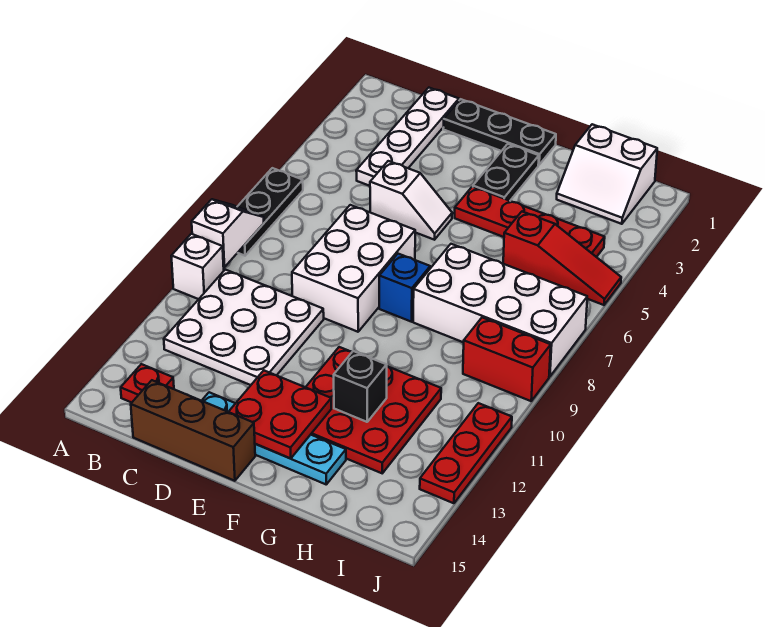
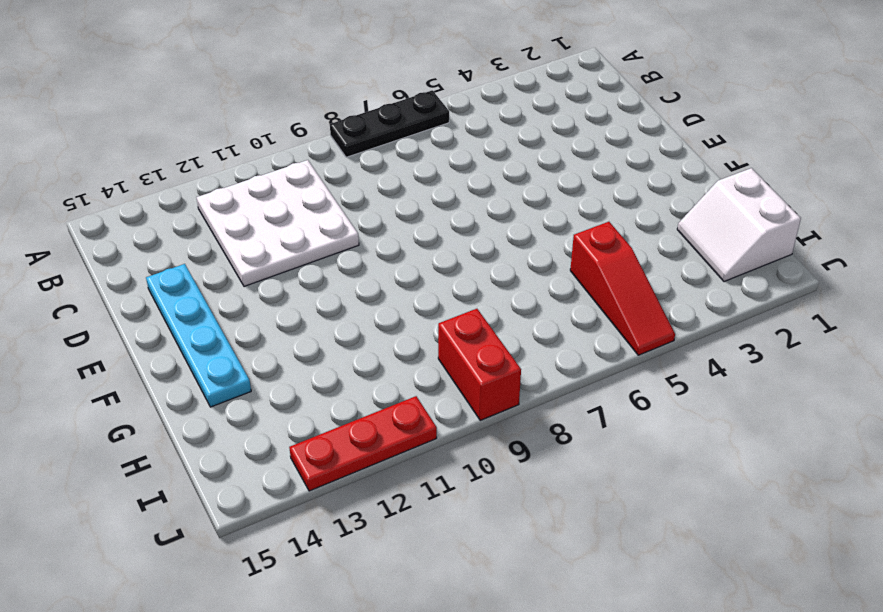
none -> white brick A10 level 1
none -> red plate B14 level 1
none -> white plate C1:C4 level 1

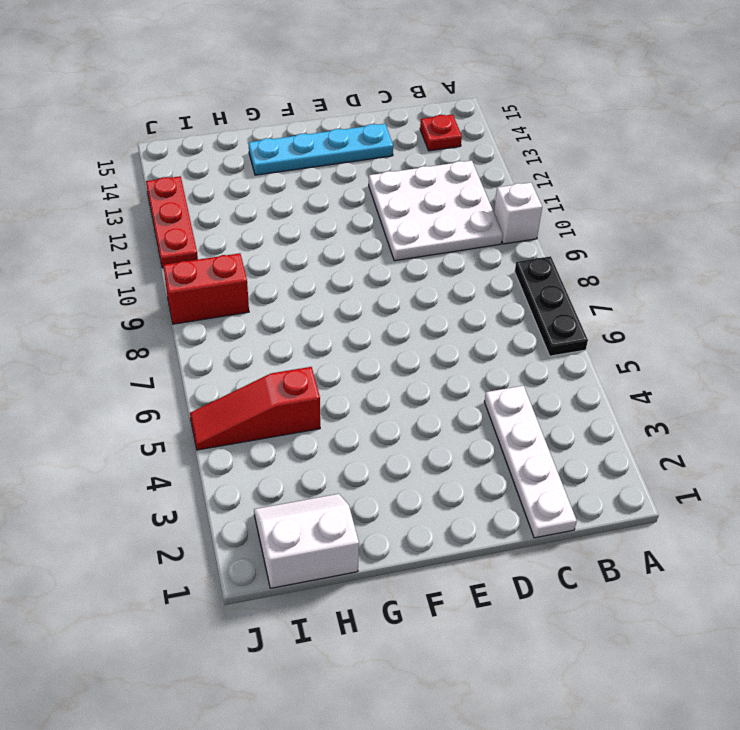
none -> brown brick C15:E15 level 1
none -> black plate D1:F1 level 1
none -> white slope D5:E5 level 1 top D

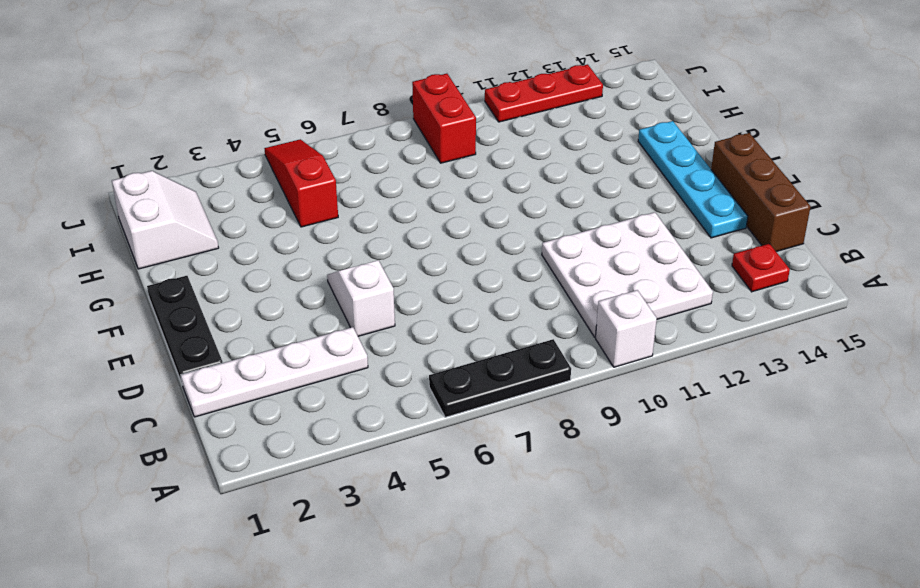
none -> white brick D7:E9 level 1
none -> black plate F2:F3 level 1
none -> red plate F4:I4 level 1

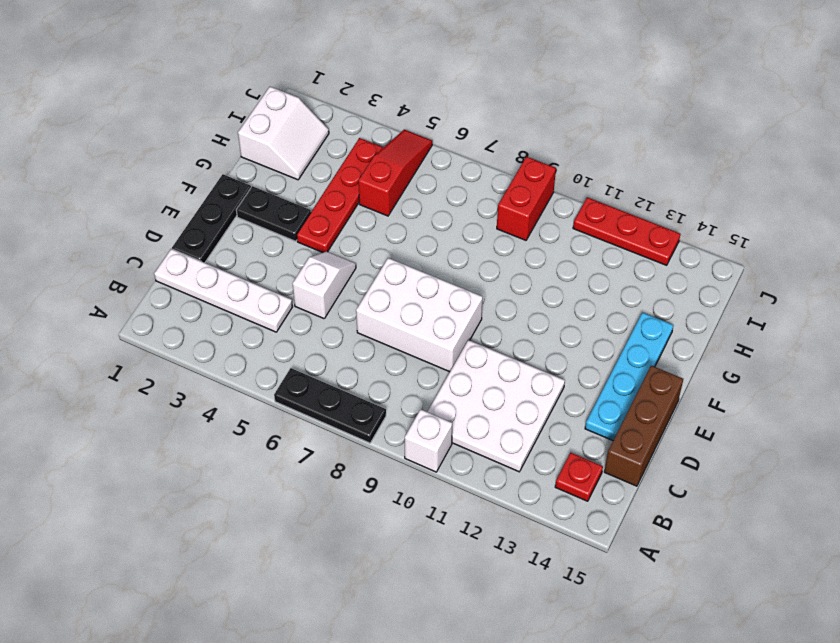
none -> blue brick F8 level 1
none -> red plate F11:H13 level 1
none -> white brick G7:J8 level 1

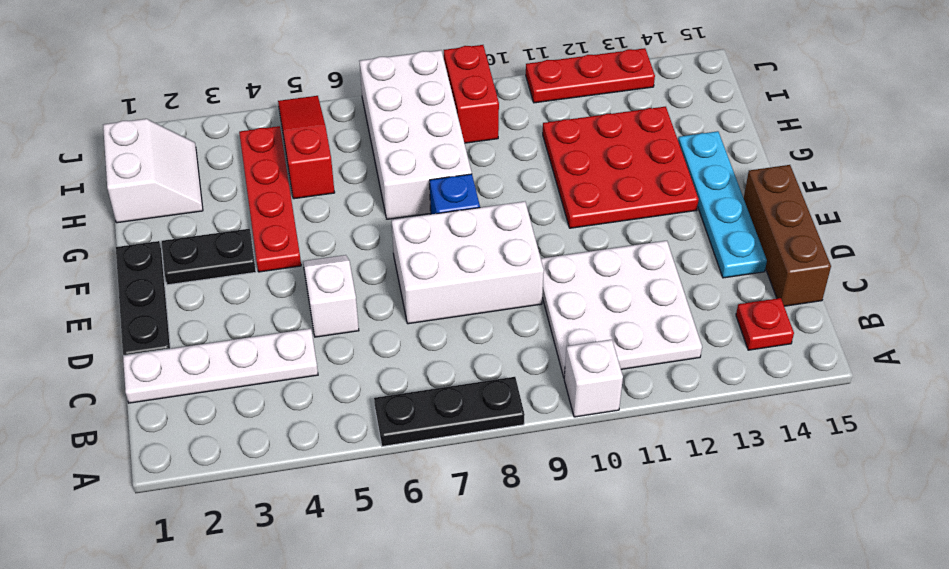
none -> white slope A8:A9 level 2 top 9
none -> red plate E13:F14 level 2
none -> black brick G12 level 2

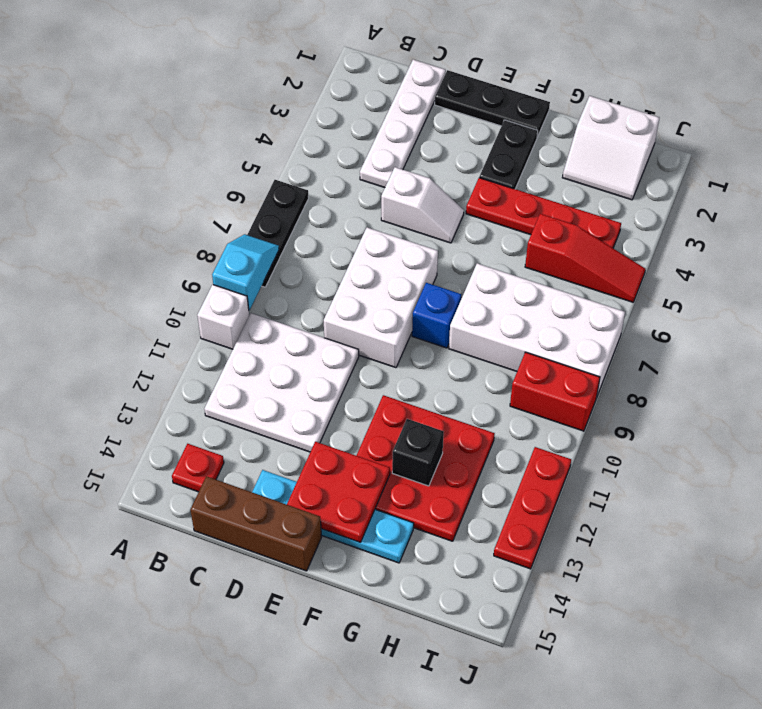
cyan slope A8:A9 level 2 top 9 -> white slope A8:A9 level 2 top 9

